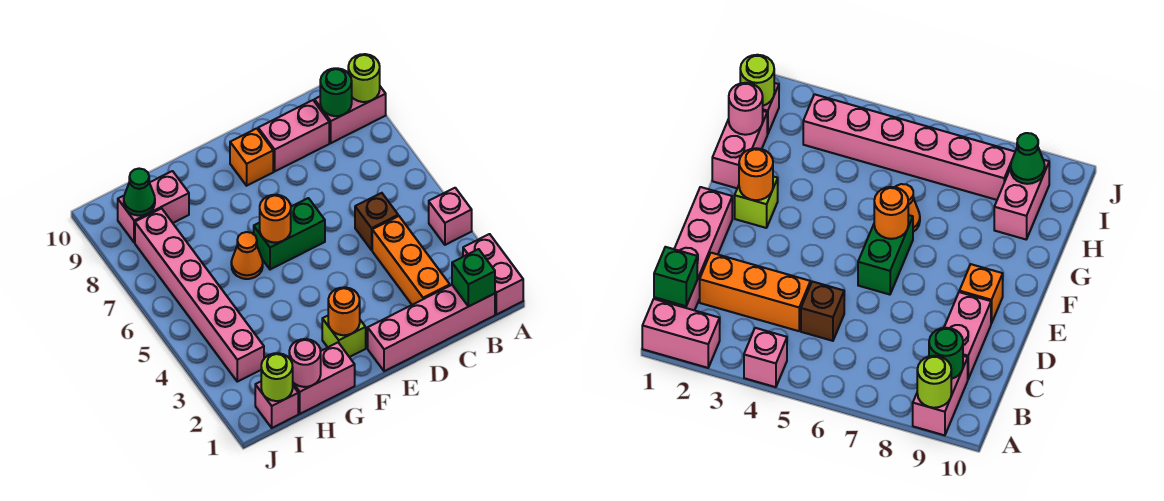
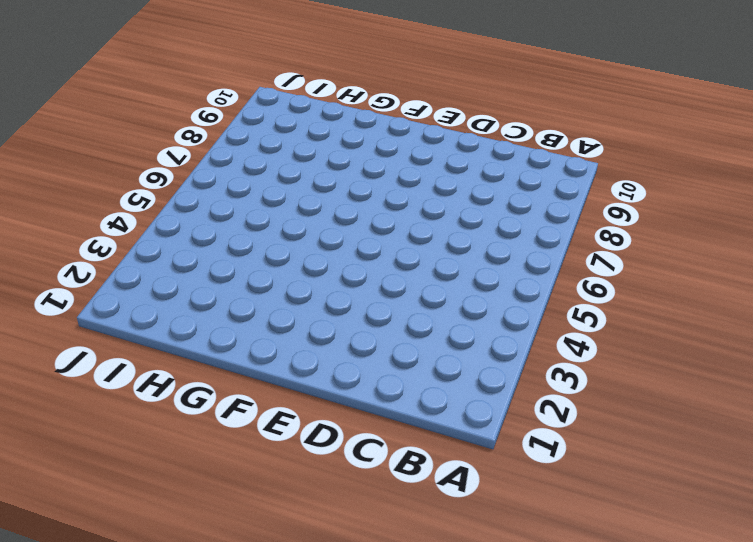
none -> pink brick A1:A2 level 1
none -> pink brick A4 level 1
none -> pink brick A9:B9 level 1

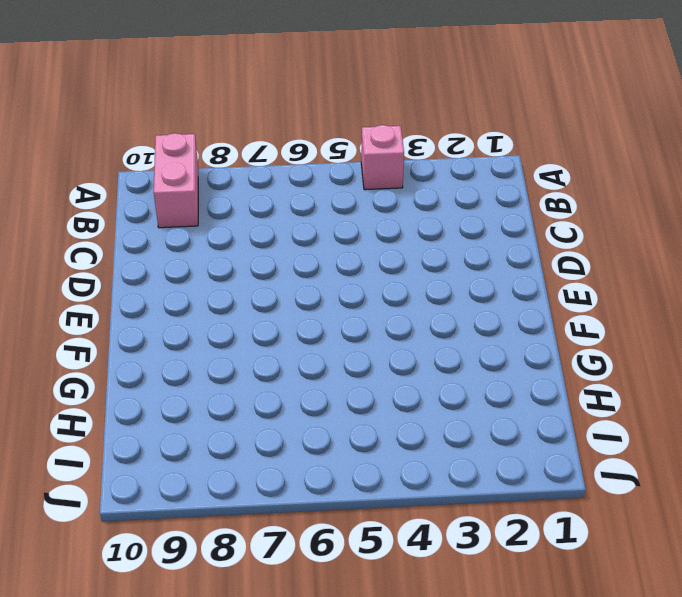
none -> pink brick A1:A2 level 1
none -> pink brick B1:E1 level 1
none -> orange brick C2:C4 level 1

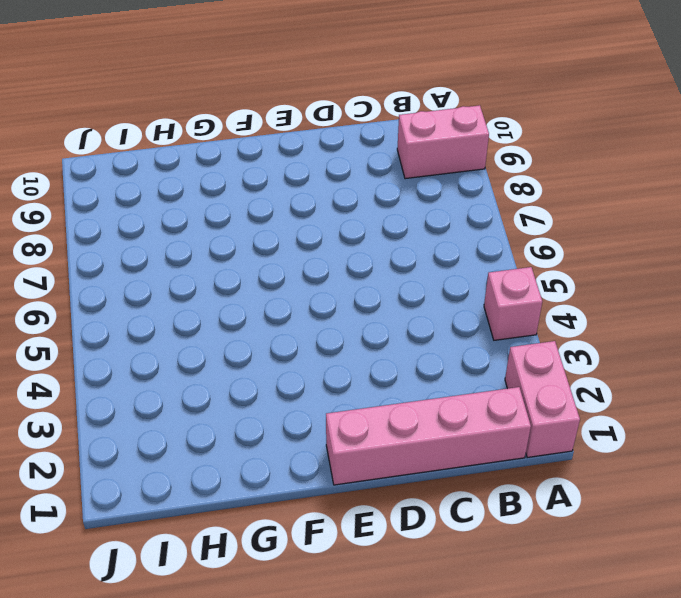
none -> orange brick C2:C4 level 1
none -> brown brick C5 level 1
none -> pink brick C9:D9 level 1

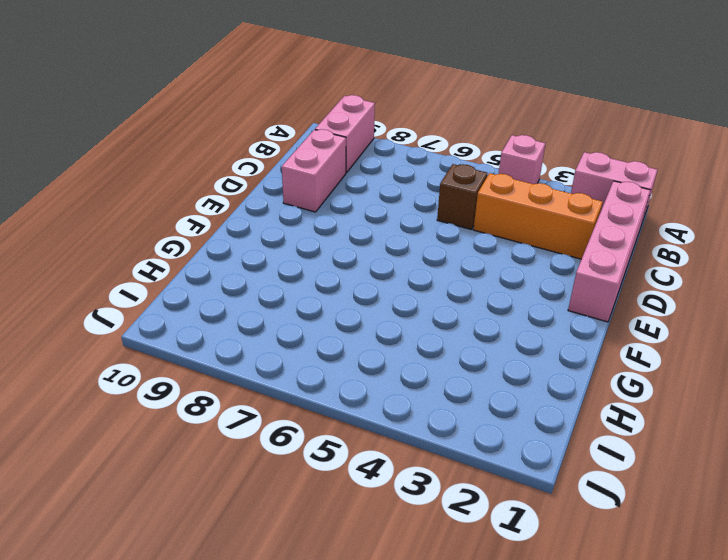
none -> green brick E6:F6 level 1
none -> orange brick E9 level 1
none -> lime brick F2 level 1

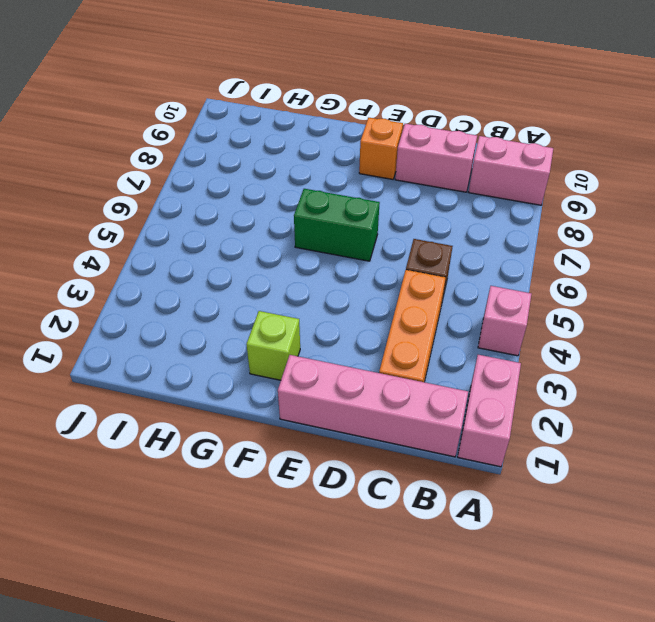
none -> pink brick G1:H1 level 1
none -> orange cone G6 level 1
none -> pink brick H9:I9 level 1

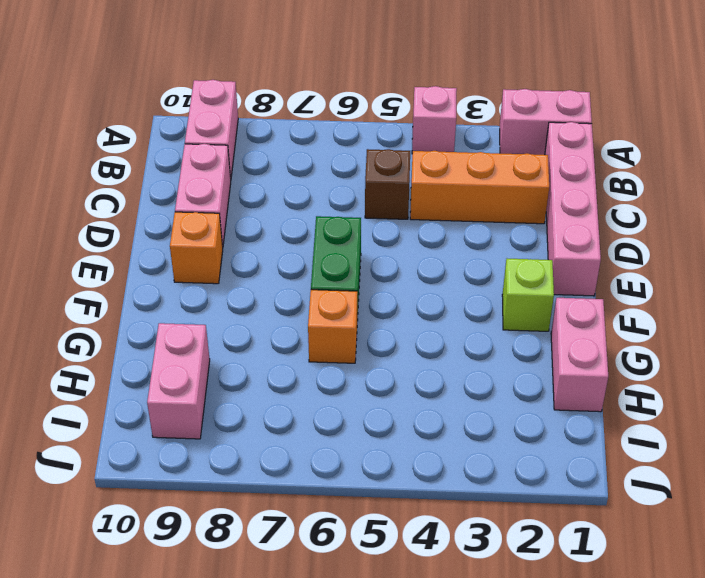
orange brick G6 level 1 -> orange cone G6 level 1
none -> pink brick I1 level 1
none -> pink brick I3:I8 level 1
none -> lime round brick A9 level 2

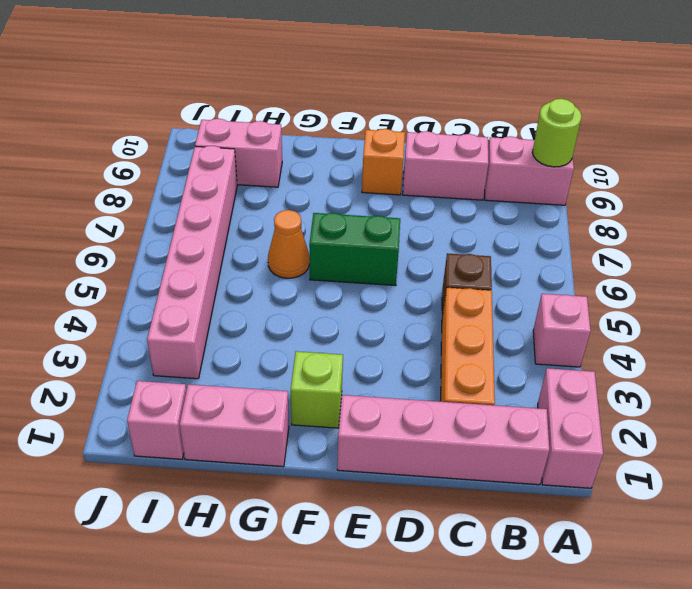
none -> green brick B1 level 2
none -> green round brick B9 level 2
none -> orange round brick F2 level 2

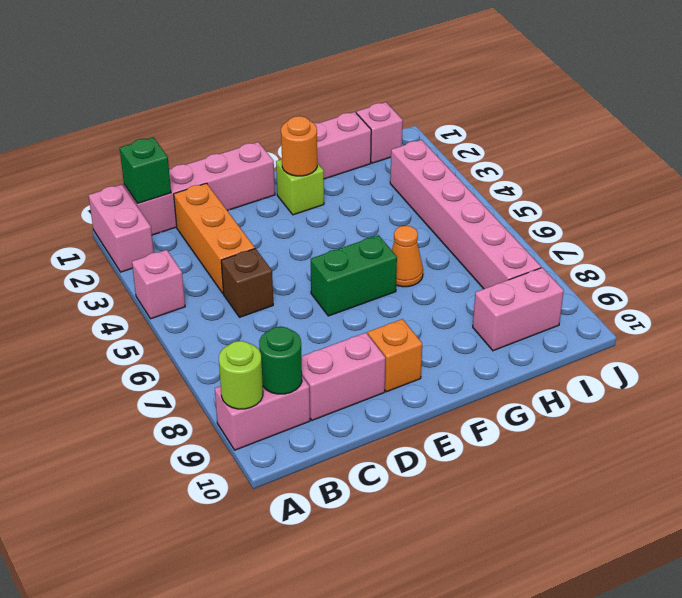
none -> orange round brick F6 level 2
none -> pink round brick H1 level 2
none -> lime round brick I1 level 2

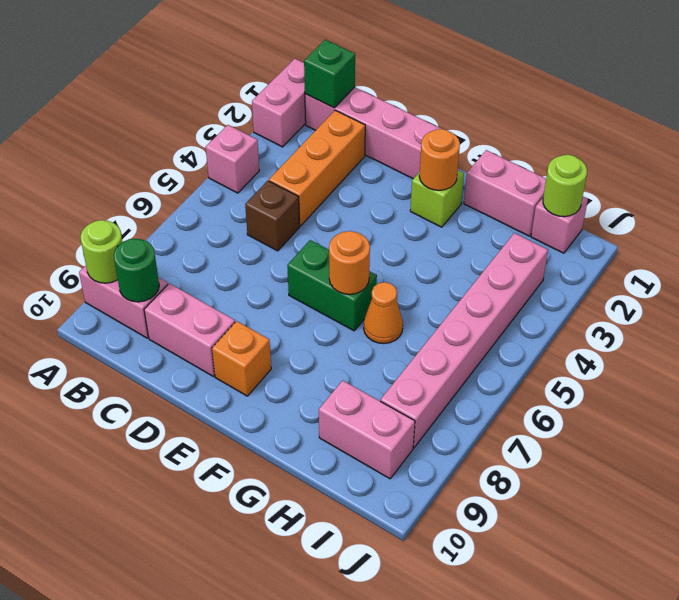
none -> pink round brick H1 level 2
none -> green cone I9 level 2

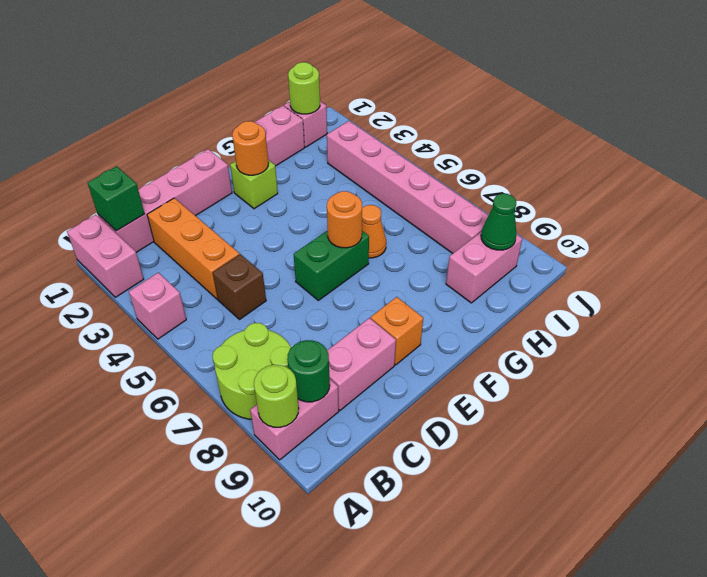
lime round brick A7:B8 level 1 -> none
none -> pink round brick H1 level 2

